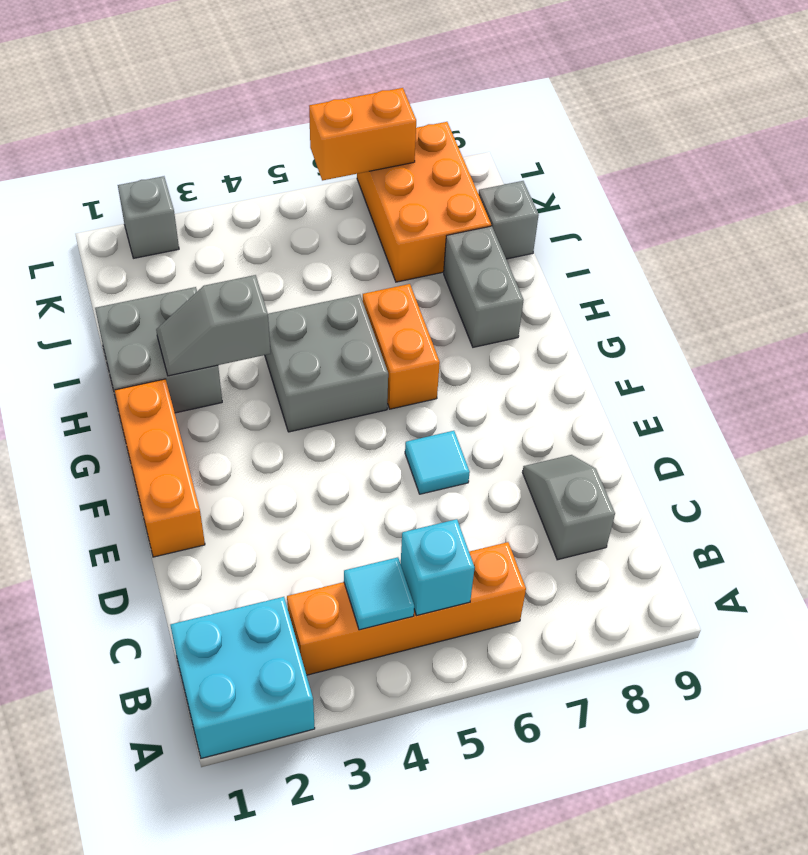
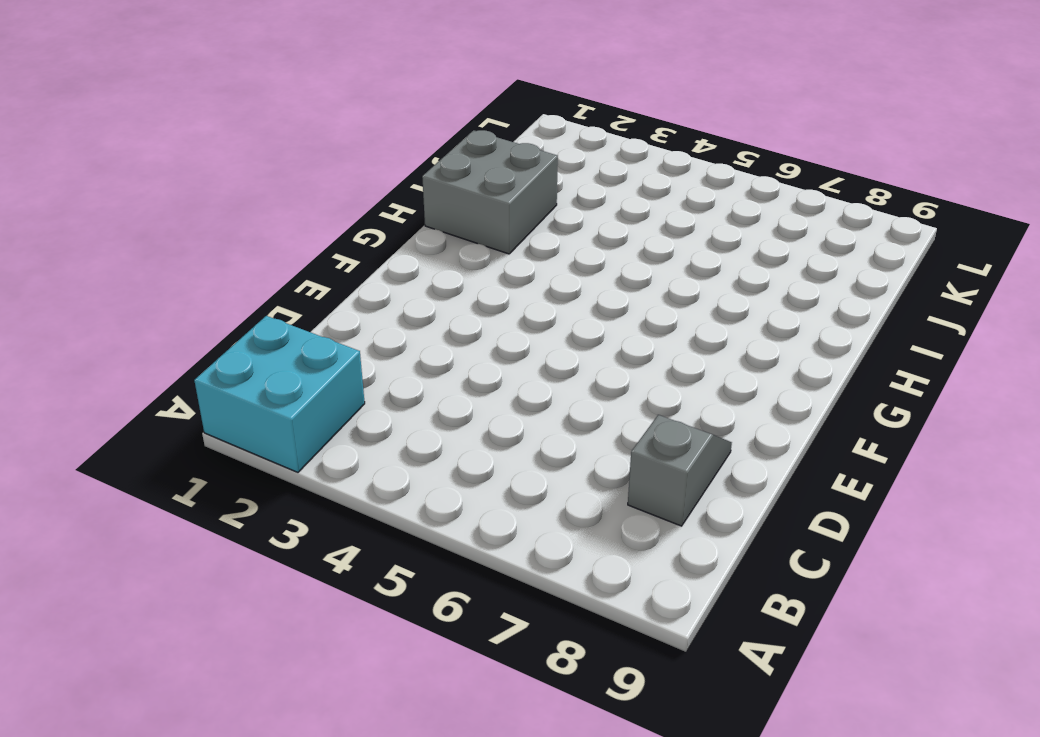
none -> orange brick B3:B6 level 1
none -> orange brick E1:G1 level 1
none -> cyan tile E6 level 1

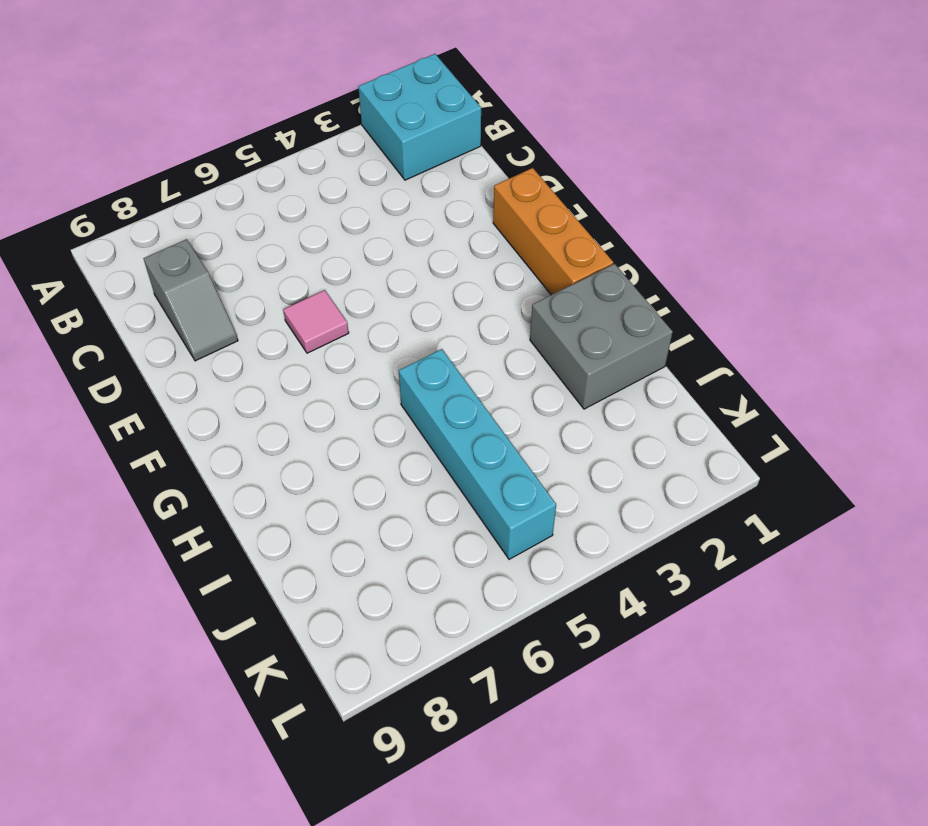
pink tile E6 level 1 -> cyan tile E6 level 1
cyan brick H5:K5 level 1 -> grey brick G4:H5 level 1
none -> orange brick B3:B6 level 1
none -> orange brick G6:H6 level 1
none -> grey brick H8:I8 level 1

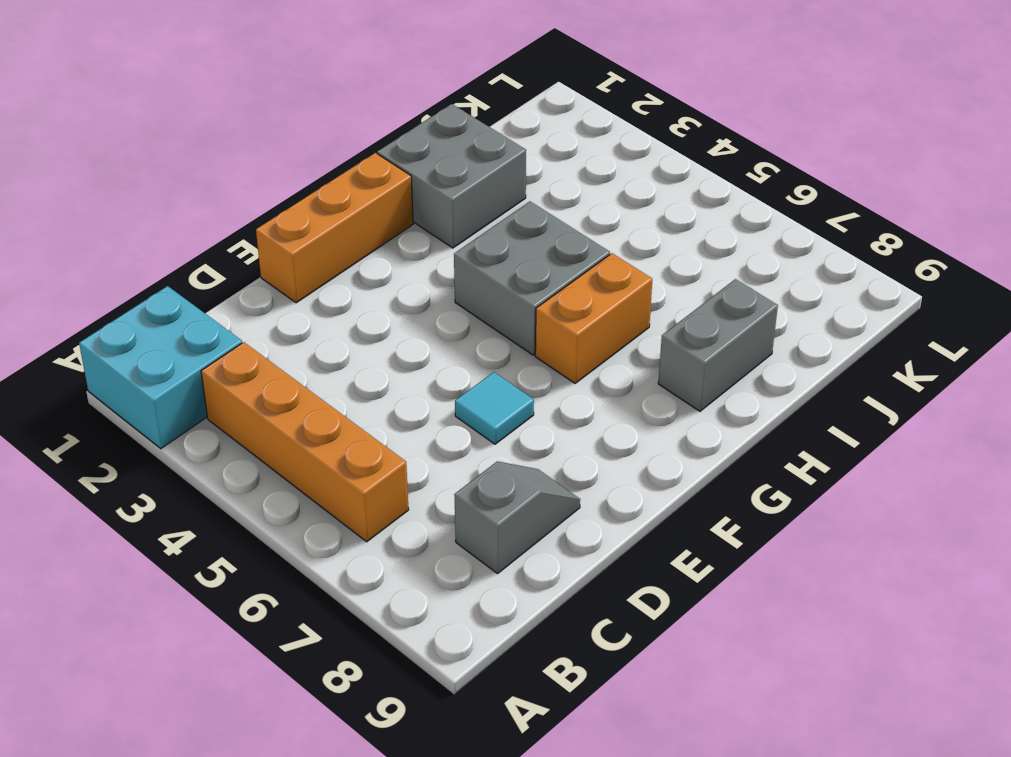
none -> orange brick J7:L8 level 1
none -> grey brick J9 level 1
none -> grey brick L2 level 1

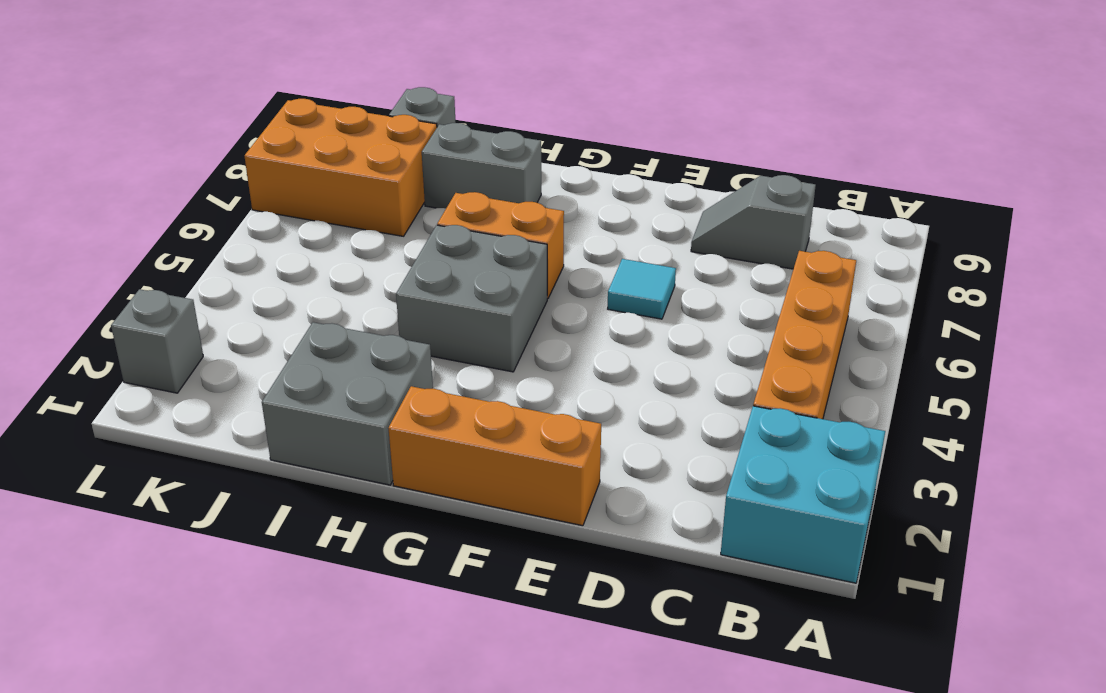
none -> cyan tile B4 level 2
none -> cyan brick B5 level 2
none -> grey slope H2:H3 level 2 top 3

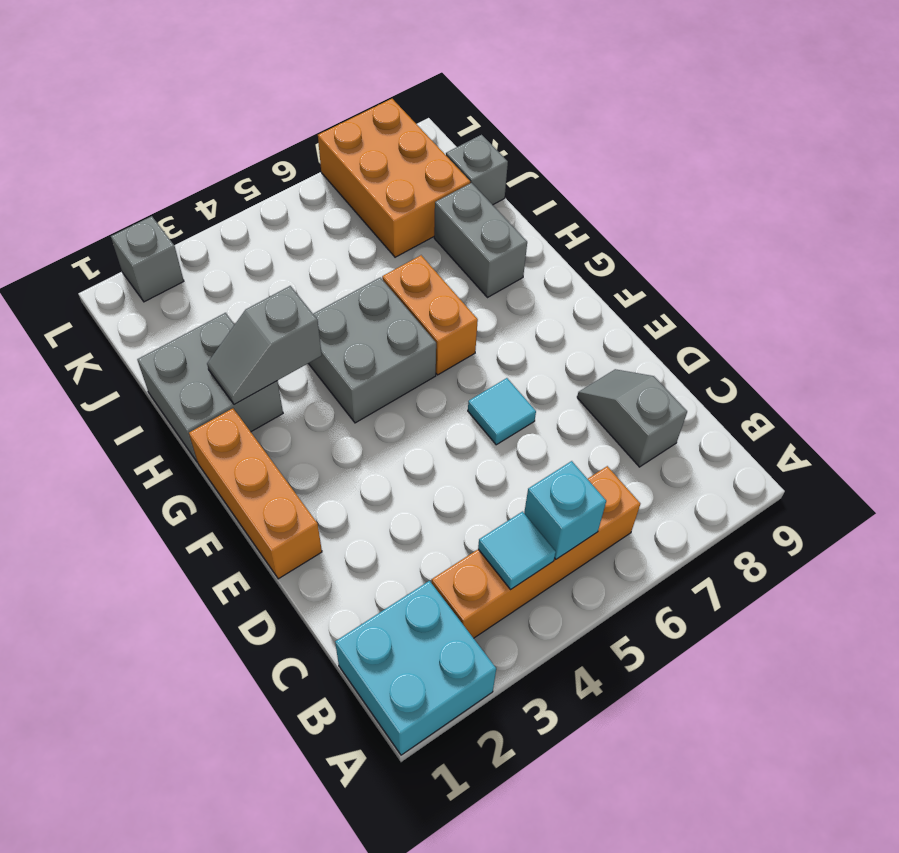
none -> orange brick L6:L7 level 2

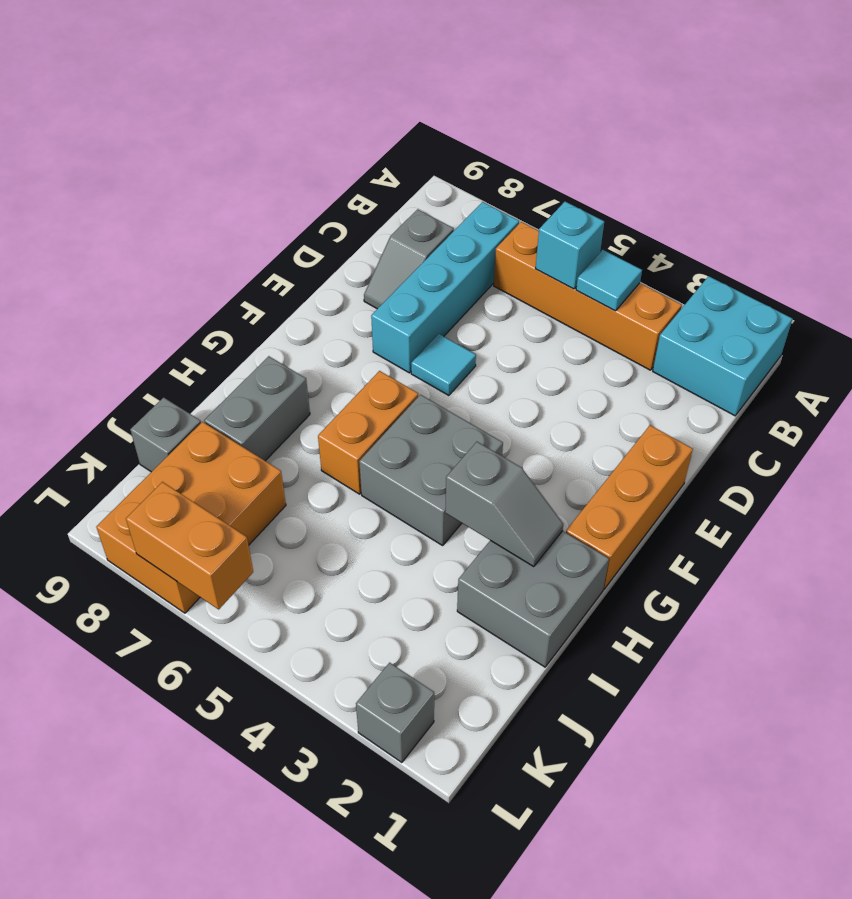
cyan brick B7:E7 level 1 -> none

